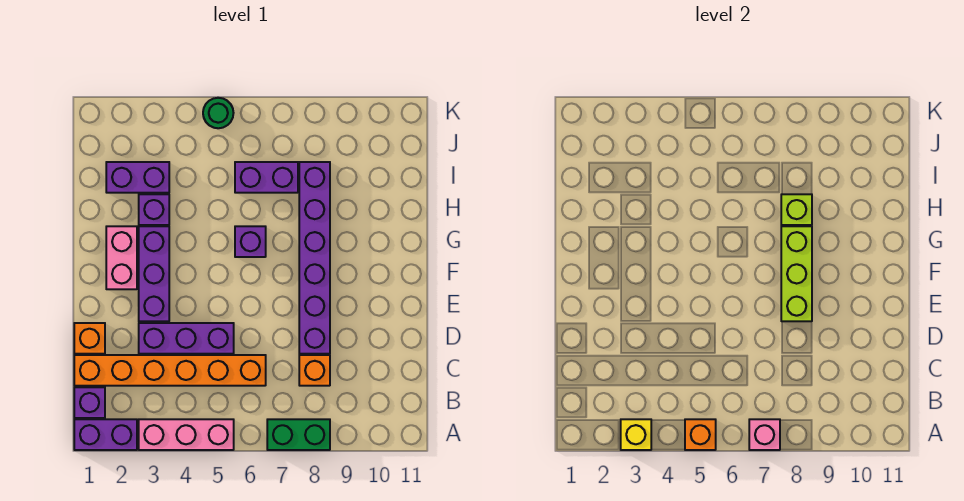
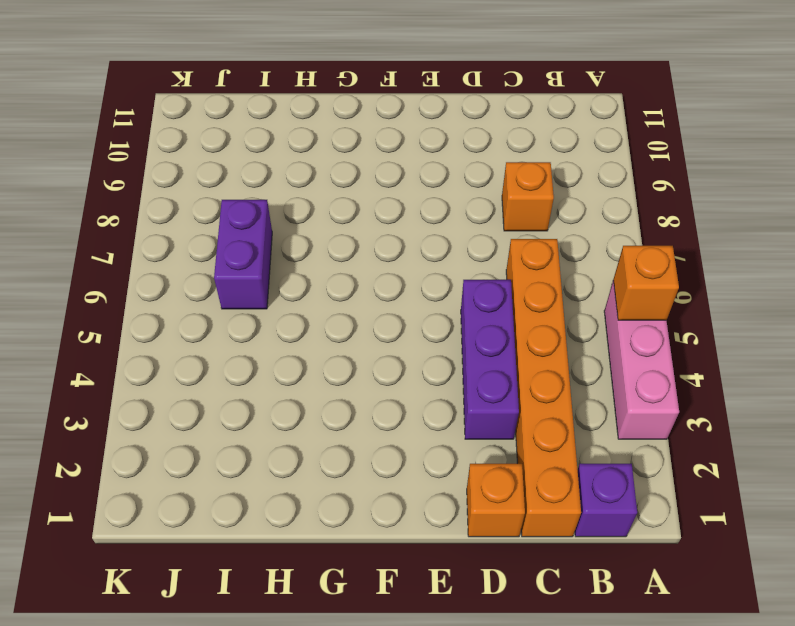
none -> purple brick A1:A2 level 1
none -> green brick A7:A8 level 1
none -> purple brick D8:I8 level 1

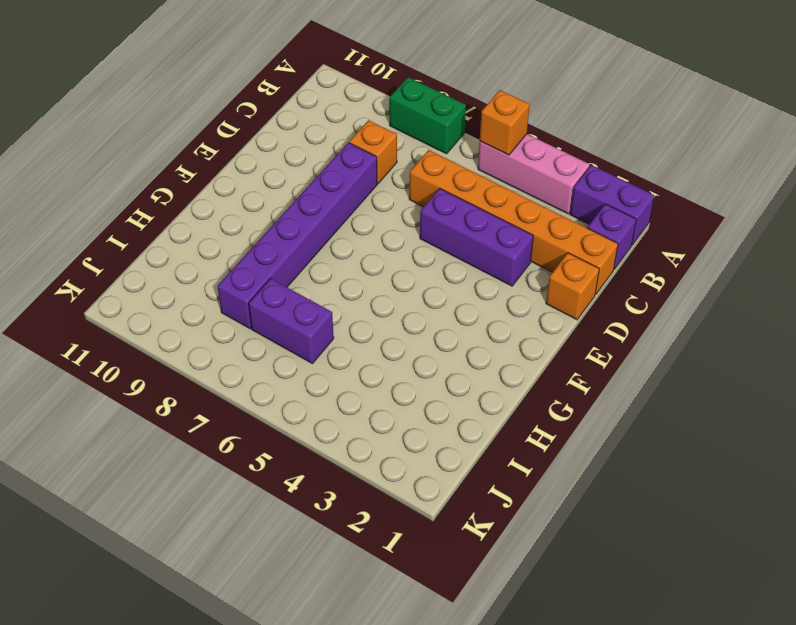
none -> purple brick E3:G3 level 1
none -> pink brick F2:G2 level 1
none -> purple brick G6 level 1

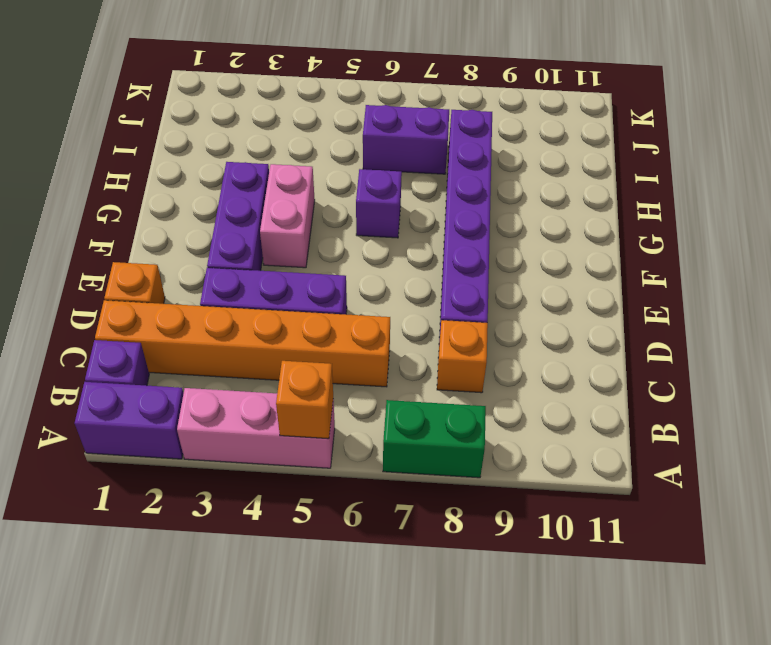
pink brick F4:G4 level 1 -> pink brick F2:G2 level 1
none -> purple brick H3 level 1
none -> purple brick I2:I3 level 1
none -> green round brick K5 level 1

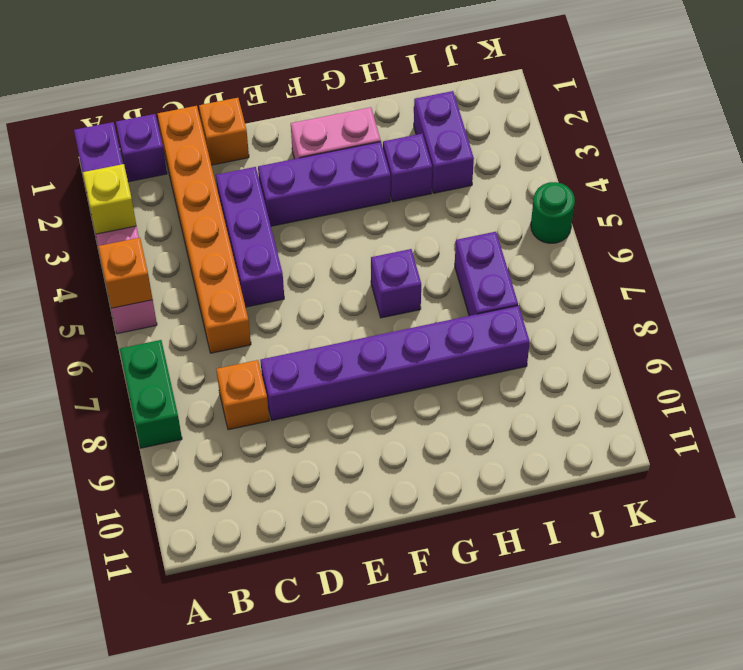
none -> pink brick A7 level 2
none -> lime brick E8:G8 level 2
none -> lime brick H8 level 2

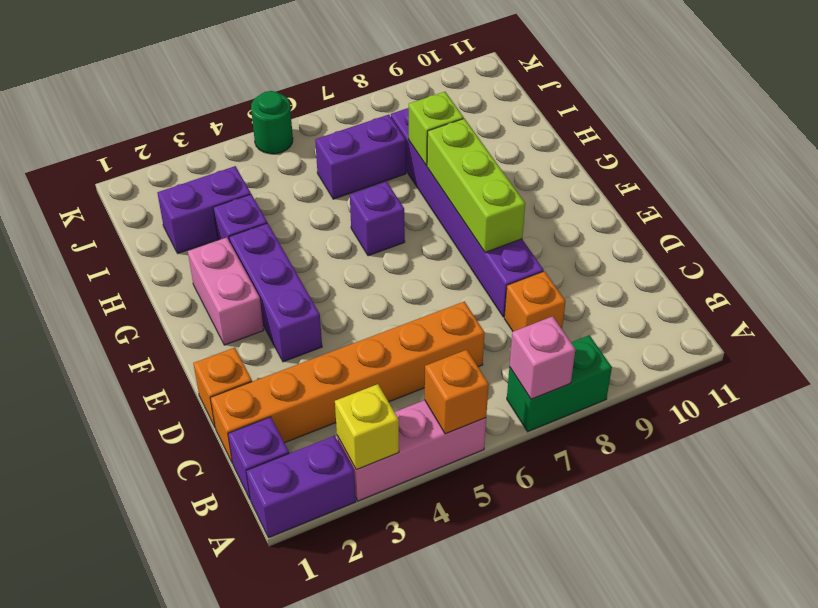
none -> purple brick D3:D5 level 1

